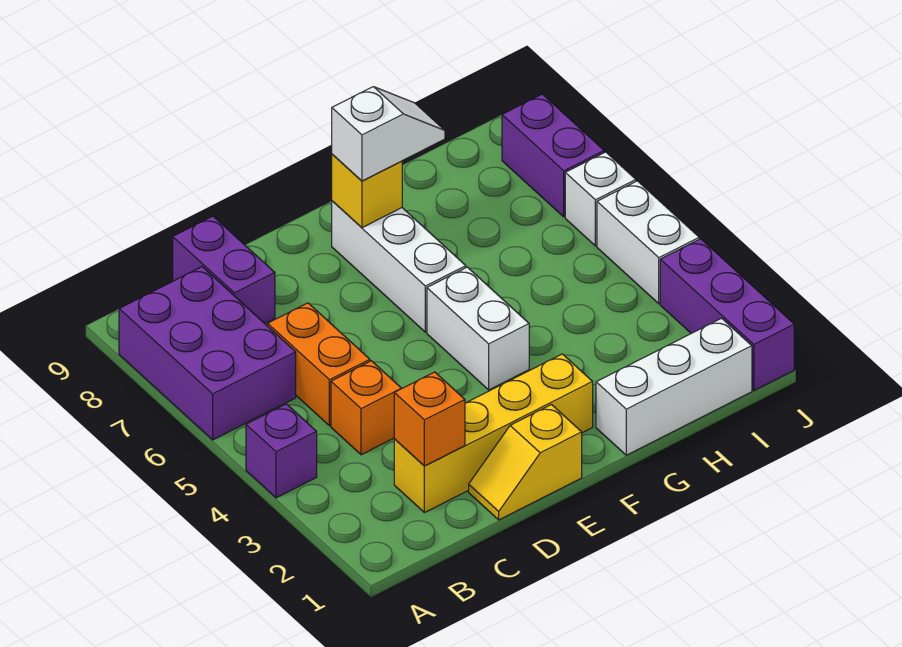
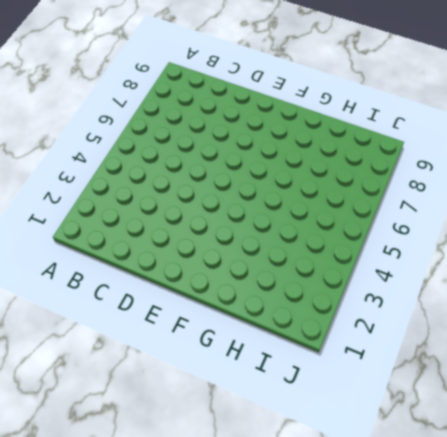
none -> purple brick A4 level 1
none -> purple brick A6:B8 level 1
none -> yellow brick C2:F2 level 1

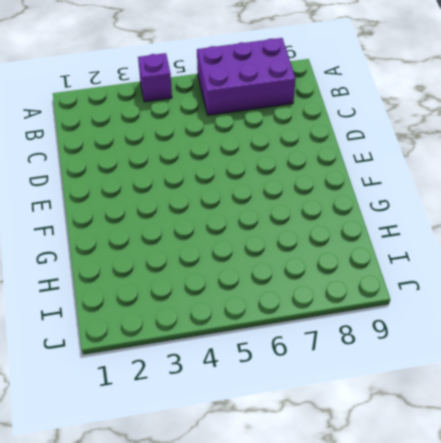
none -> yellow brick C2:F2 level 1
none -> orange brick C4 level 1
none -> orange brick C5:C6 level 1

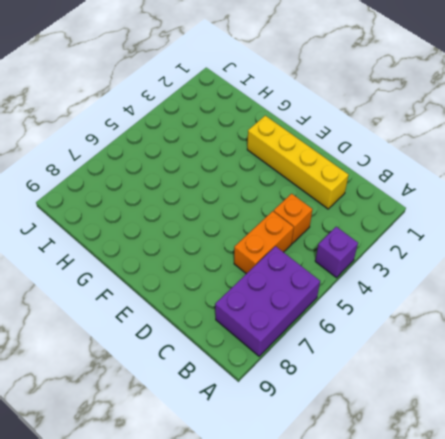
none -> purple brick C8:C9 level 1
none -> yellow slope D1:E1 level 1 top E
none -> white brick F4:F5 level 1

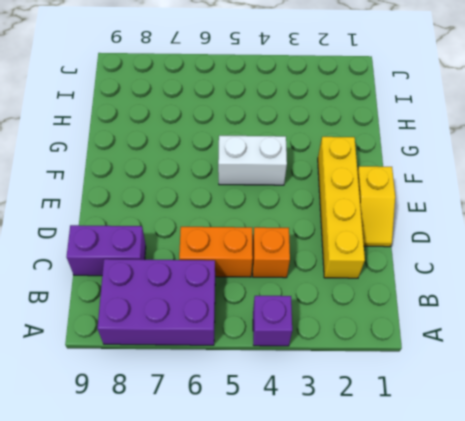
none -> white brick F6:F8 level 1
none -> white brick G1:I1 level 1
none -> purple brick J1:J3 level 1

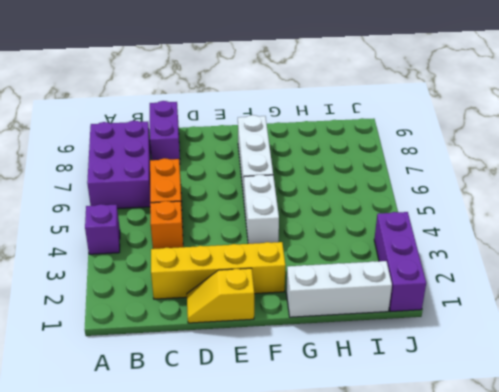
none -> white brick J4:J5 level 1
none -> white brick J6 level 1
none -> purple brick J7:J8 level 1

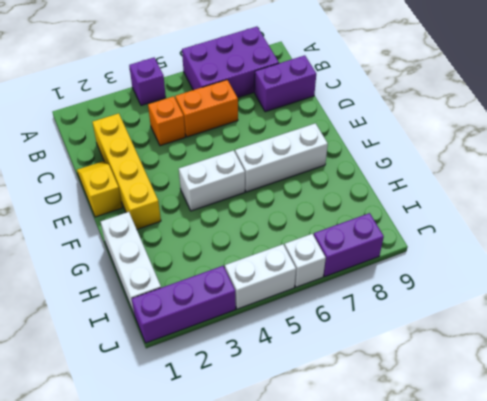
none -> orange brick C2 level 2
none -> yellow brick F8 level 2
none -> white slope F8:G8 level 3 top F

